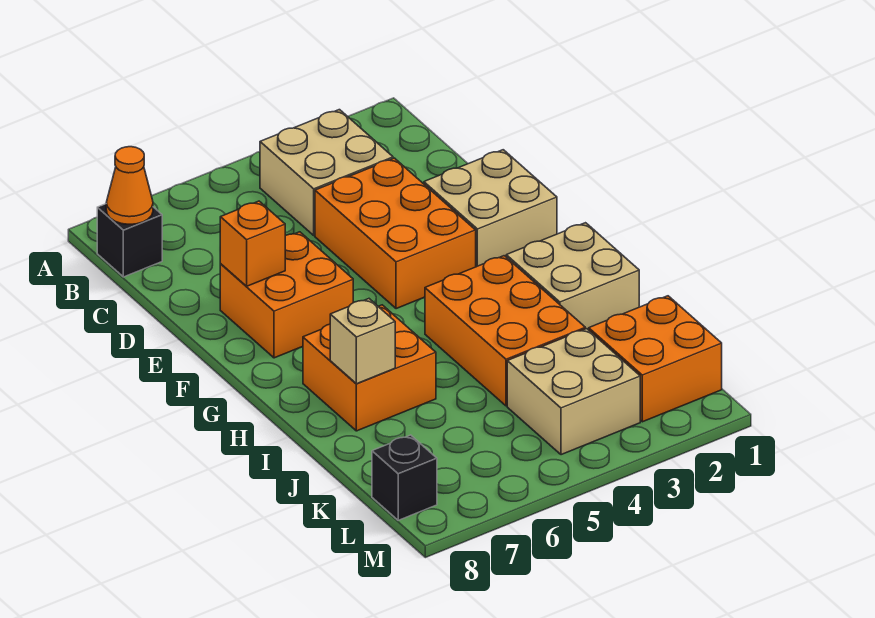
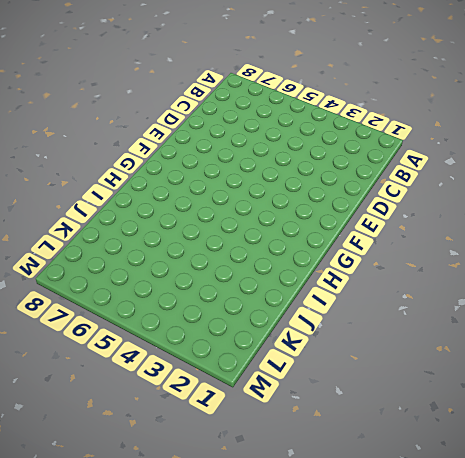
none -> tan brick B3:C4 level 1
none -> black brick B8 level 1
none -> orange brick D3:F4 level 1

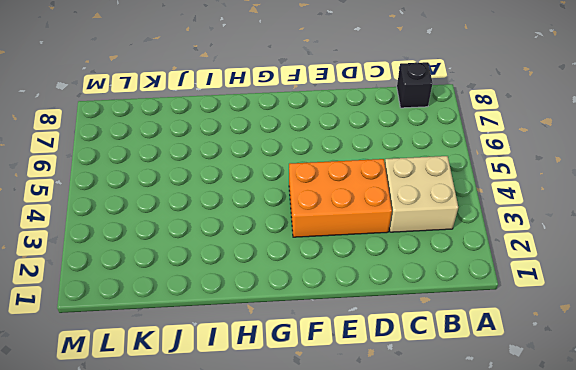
none -> tan brick E1:F2 level 1
none -> orange brick E6:F7 level 1
none -> tan brick H1:I2 level 1

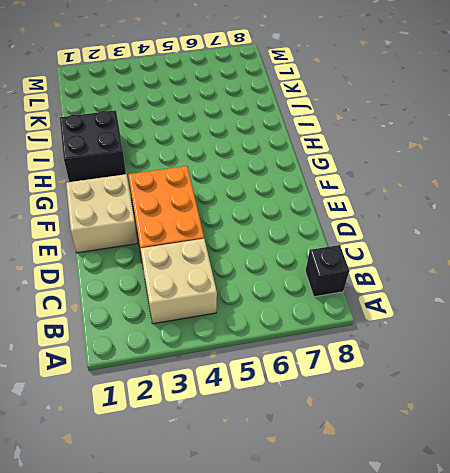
black brick H1:I2 level 1 -> tan brick H1:I2 level 1
none -> orange brick E6:F7 level 1
none -> orange brick H3:J4 level 1
none -> orange brick H6:I7 level 1

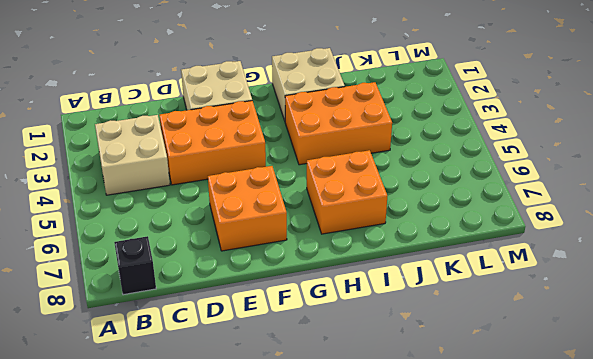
none -> orange brick K1:L2 level 1
none -> tan brick K3:L4 level 1
none -> black brick L8 level 1

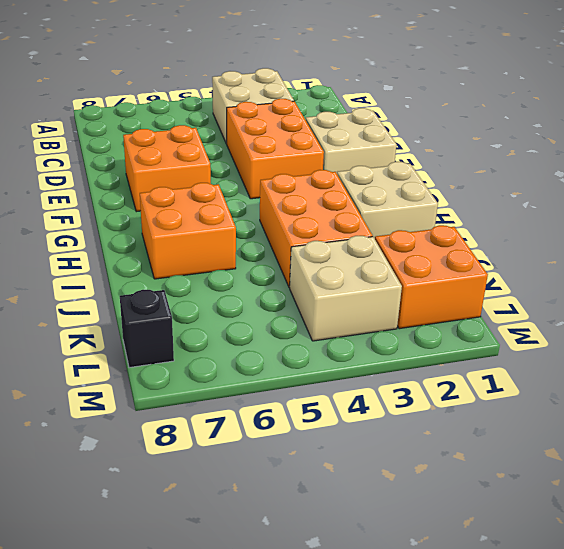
none -> black brick B8 level 1
none -> orange cone B8 level 2
none -> orange brick E7 level 2

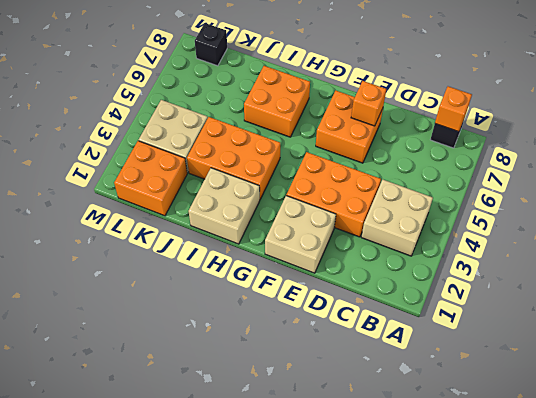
orange brick B8 level 2 -> orange cone B8 level 2
none -> tan brick I7 level 2

